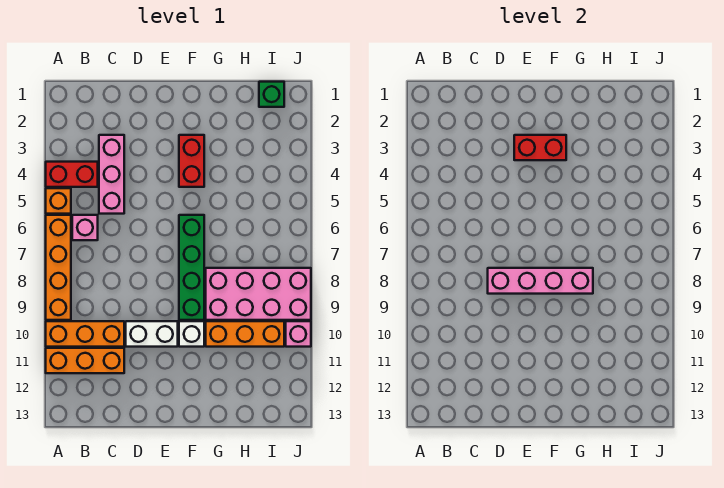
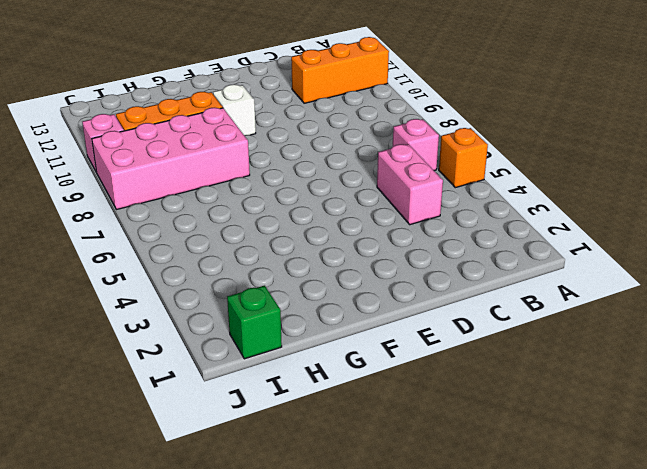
pink brick C4:C5 level 1 -> pink brick C3:C5 level 1
none -> red brick A4:B4 level 1
none -> orange brick A6:A9 level 1
none -> orange brick A10:C10 level 1

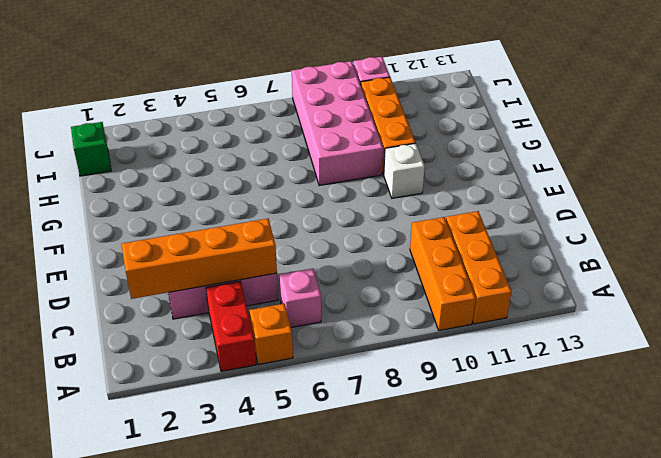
orange brick C2:C5 level 2 -> orange brick A6:A9 level 1
none -> white brick D10:E10 level 1
none -> red brick F3:F4 level 1
none -> green brick F6:F9 level 1

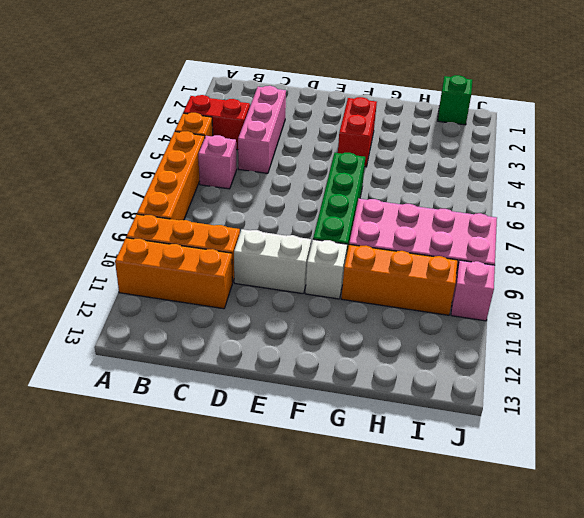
none -> pink brick D8:G8 level 2
none -> red brick E3:F3 level 2

